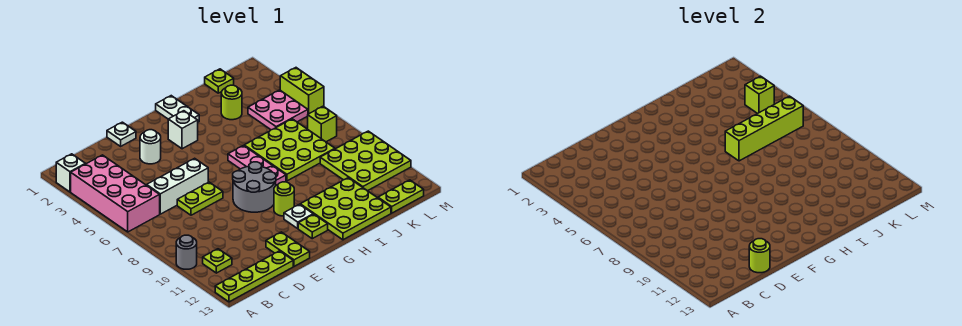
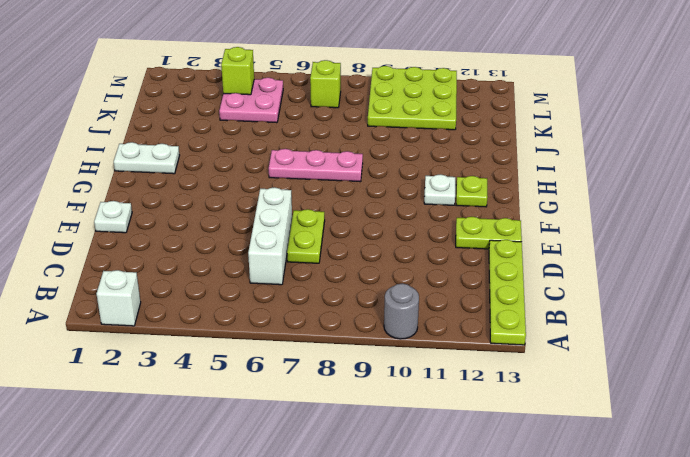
none -> pink brick A3:B6 level 1
none -> lime plate B11 level 1
none -> white round brick E3 level 1

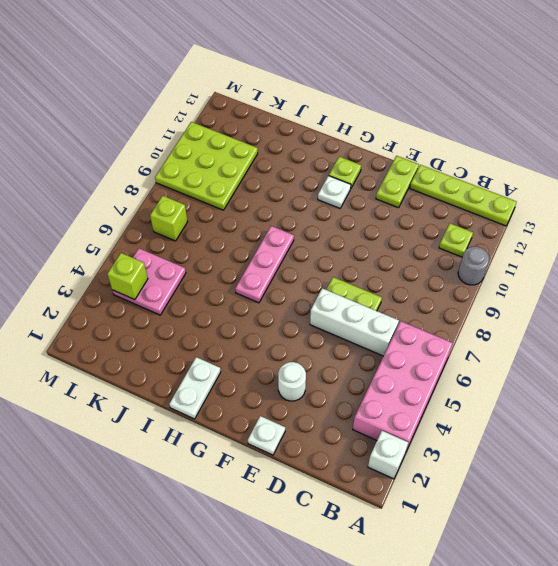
none -> grey round brick F8:G9 level 1
none -> white brick G3 level 1
none -> lime round brick G10 level 1

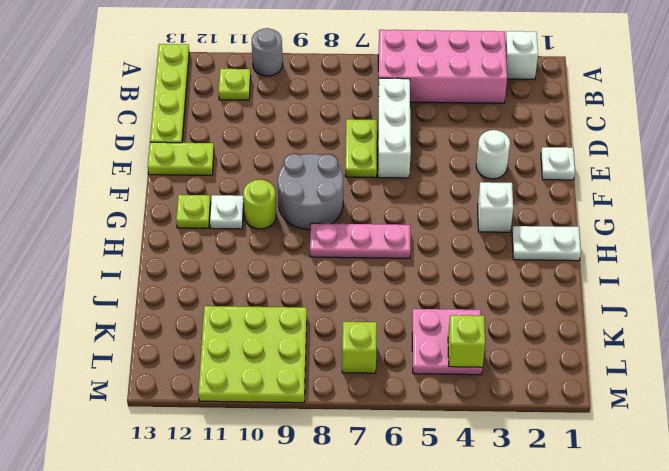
none -> lime plate H11:J13 level 1
none -> lime plate I6:K8 level 1
none -> lime round brick J3 level 1

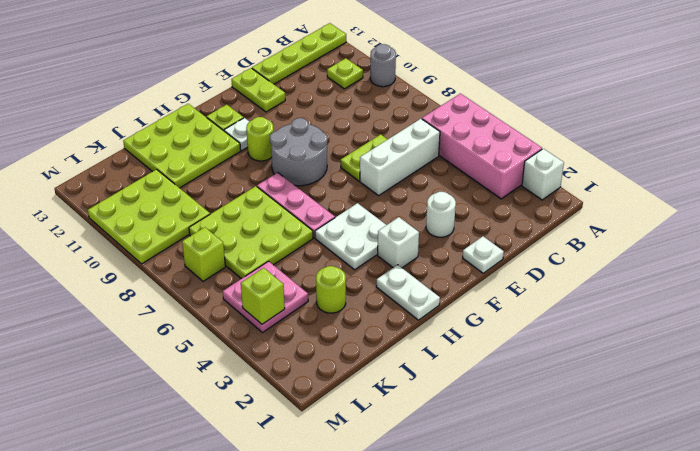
white plate G4:H5 level 1 -> none
none -> lime plate K1 level 1
none -> lime plate K13:L13 level 1
none -> lime brick M4:M5 level 1

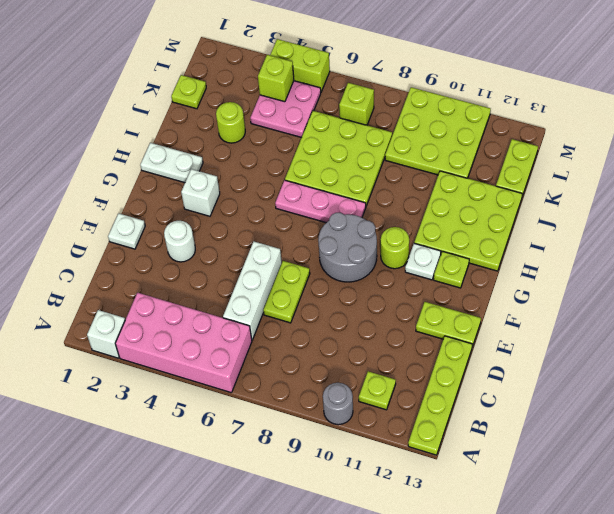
none -> lime round brick D13 level 2
none -> lime brick I6:L6 level 2

